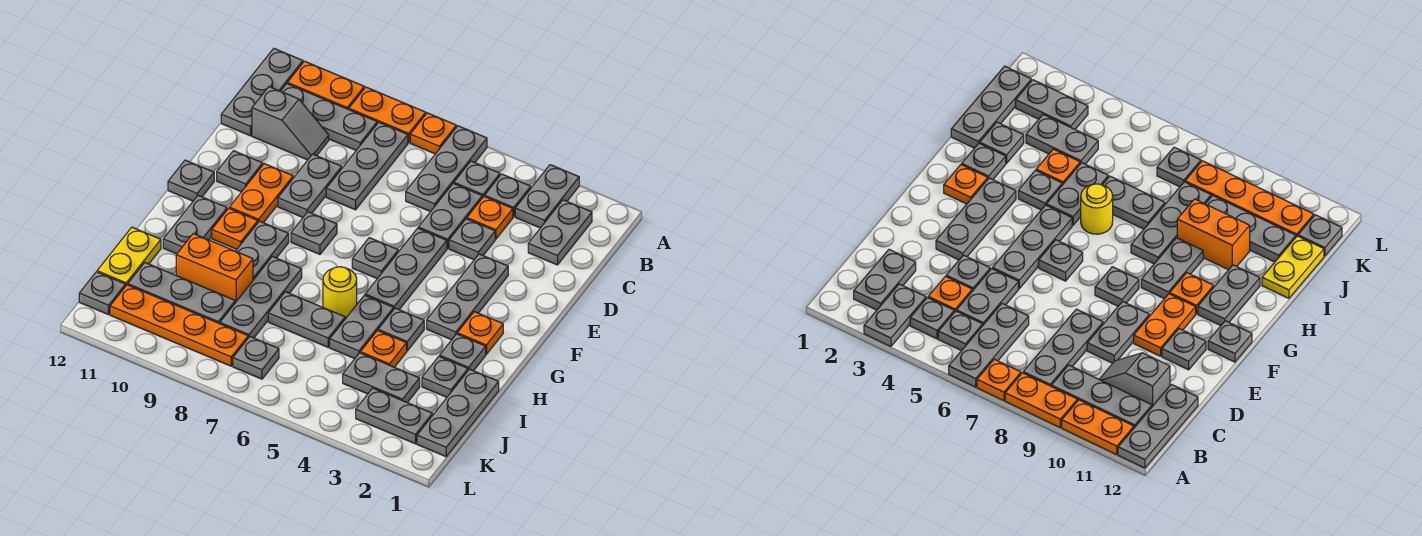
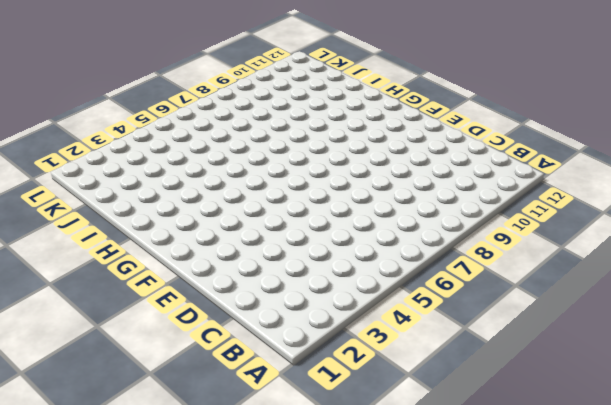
none -> grey plate A3:B3 level 1
none -> grey plate A6:C6 level 1
none -> orange plate A7 level 1
none -> orange plate A8:A9 level 1

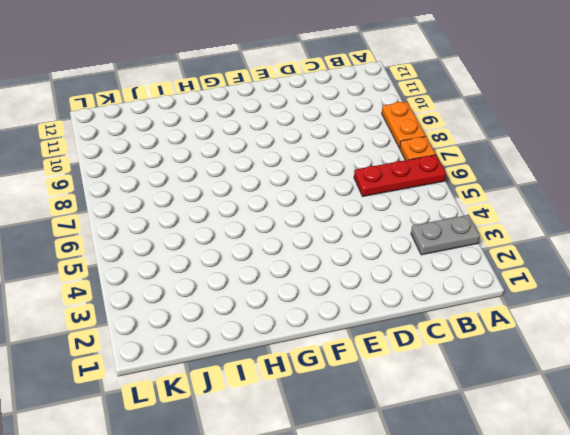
red plate A6:C6 level 1 -> grey plate A6:C6 level 1
none -> orange plate A10:A11 level 1
none -> grey plate A12:C12 level 1
none -> grey plate B2:C2 level 1
none -> grey plate B4 level 1

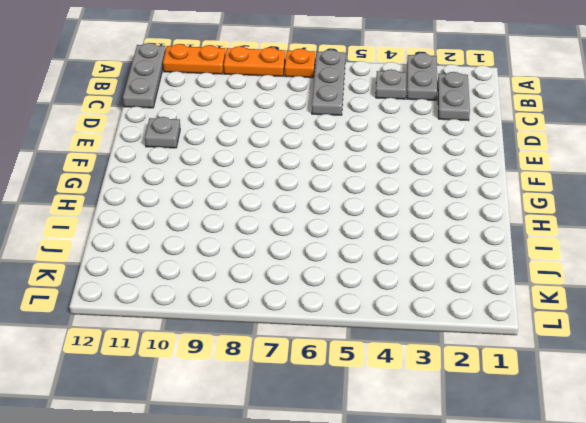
none -> grey plate B5 level 1
none -> grey plate B8:D8 level 1
none -> grey plate B9:B11 level 1
none -> orange plate C4 level 1

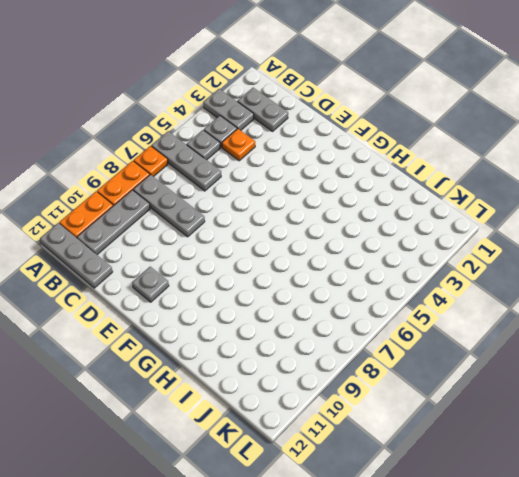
none -> grey plate C5:D5 level 1
none -> grey slope C10:C11 level 1 top 11
none -> grey plate D4 level 1
none -> grey plate D9:E9 level 1

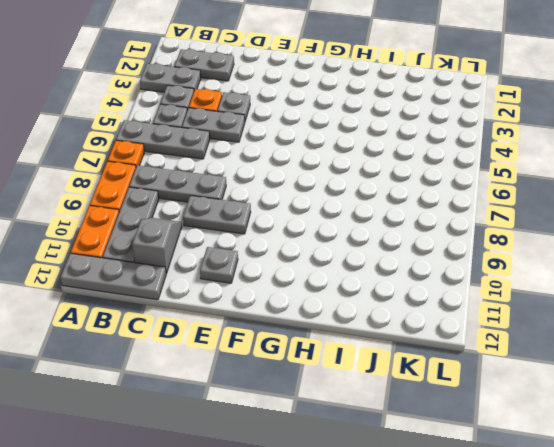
none -> grey plate E3:G3 level 1
none -> grey plate E5:G5 level 1
none -> orange plate E10:F10 level 1
none -> grey plate F6 level 1

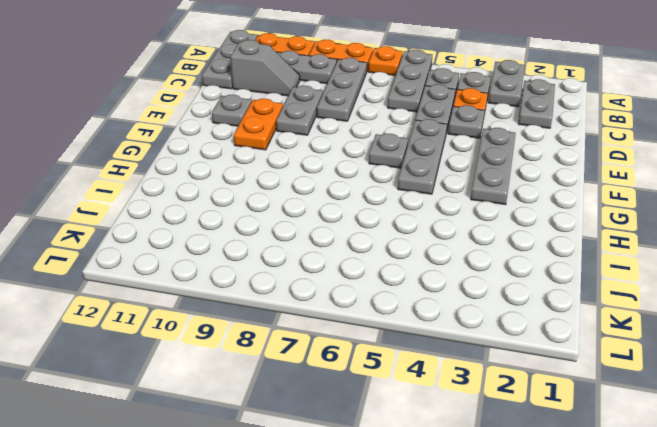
none -> grey plate F8 level 1
none -> grey plate F12 level 1
none -> orange plate G2 level 1
none -> grey plate G9:H9 level 1

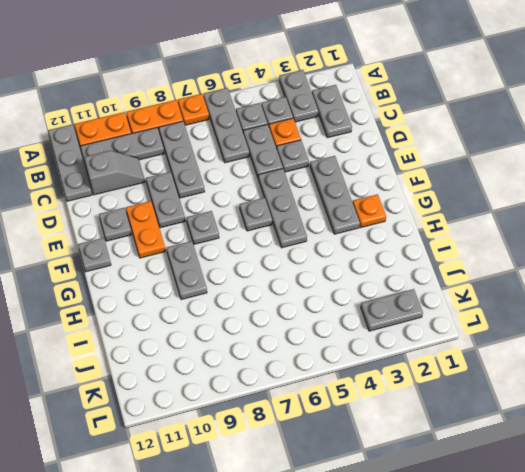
none -> orange plate G10 level 1
none -> grey plate G11:H11 level 1
none -> grey plate H2 level 1
none -> grey plate H4 level 1

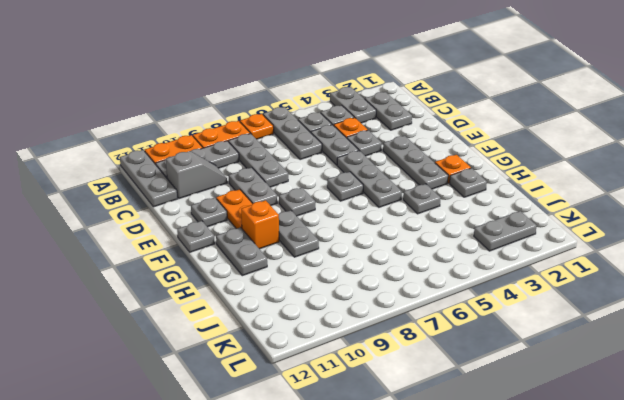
orange brick G10 level 1 -> orange plate G10 level 1
none -> grey plate H5:I5 level 1
none -> yellow round brick H6 level 1
none -> grey plate H8:J8 level 1
none -> grey plate I1:K1 level 1

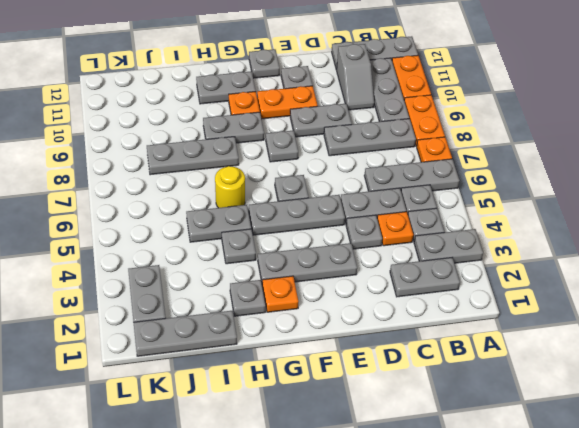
none -> grey plate I2 level 1
none -> orange plate I4 level 1
none -> grey plate I6:I7 level 1
none -> orange brick I9:I10 level 1

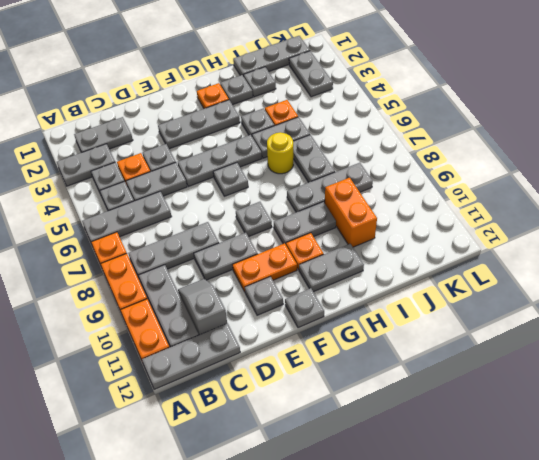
none -> yellow plate I12:J12 level 1
none -> grey plate J3:J4 level 1
none -> grey plate J9:J11 level 1
none -> grey plate K7 level 1

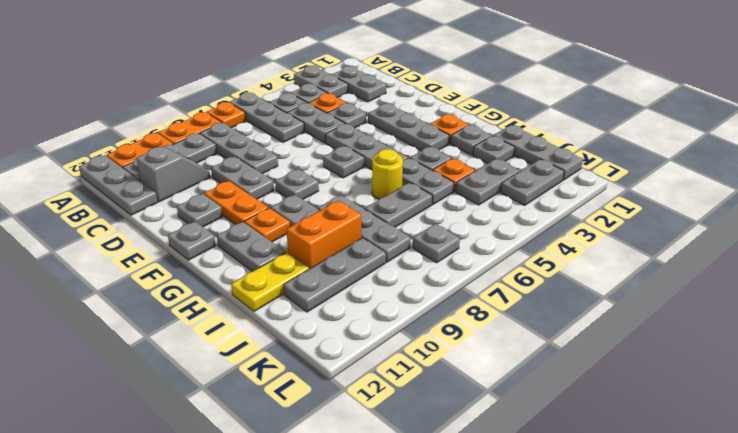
yellow plate I11:I12 level 1 -> yellow plate I12:J12 level 1
none -> orange plate K8:K11 level 1
none -> grey plate K12 level 1

